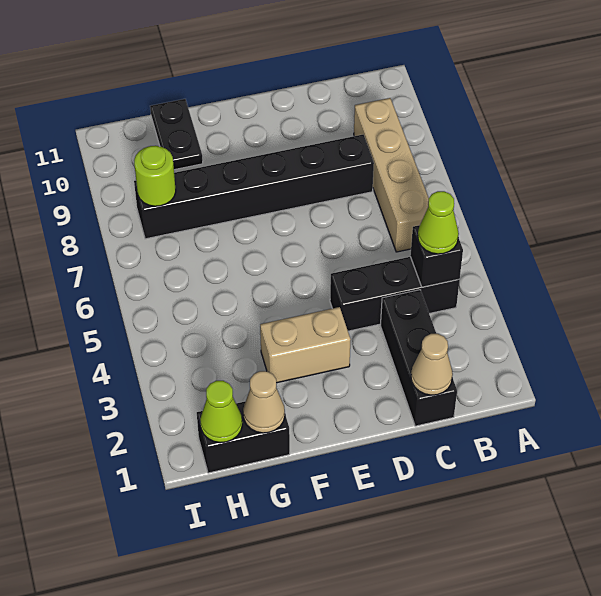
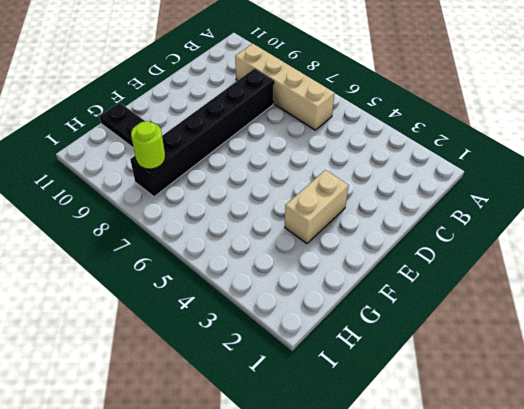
none -> black brick B4:D4 level 1
none -> black brick C1:C3 level 1
none -> black brick G1:H1 level 1

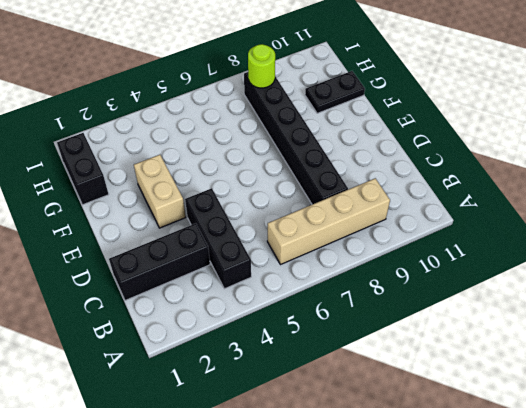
none -> black brick B4 level 2
none -> tan cone C1 level 2
none -> tan cone G1 level 2

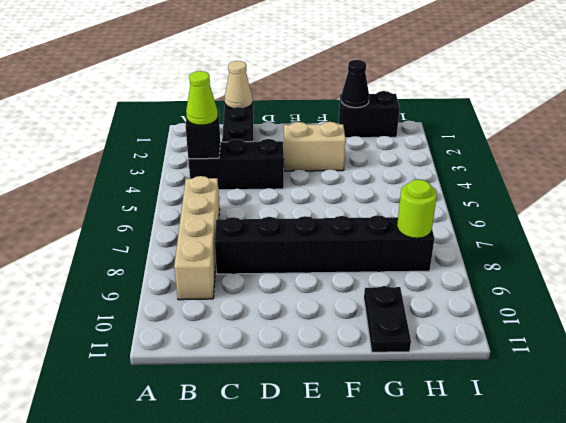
black cone G1 level 2 -> tan cone G1 level 2
none -> lime cone H1 level 2

